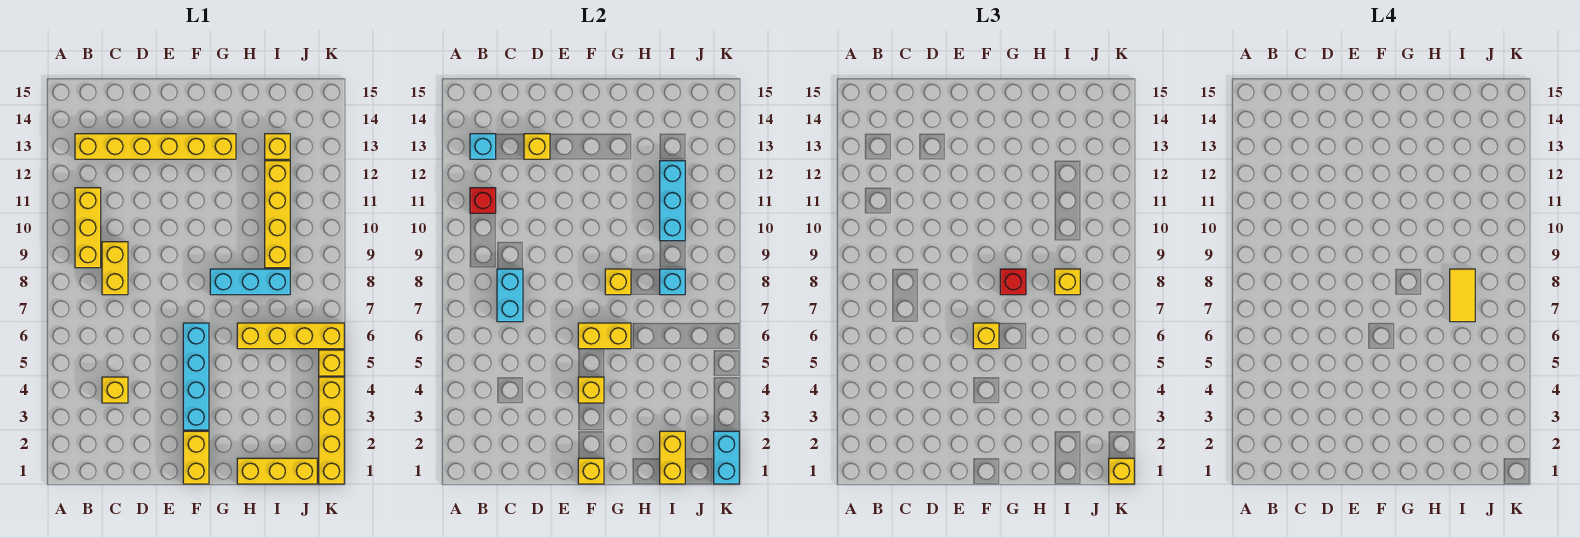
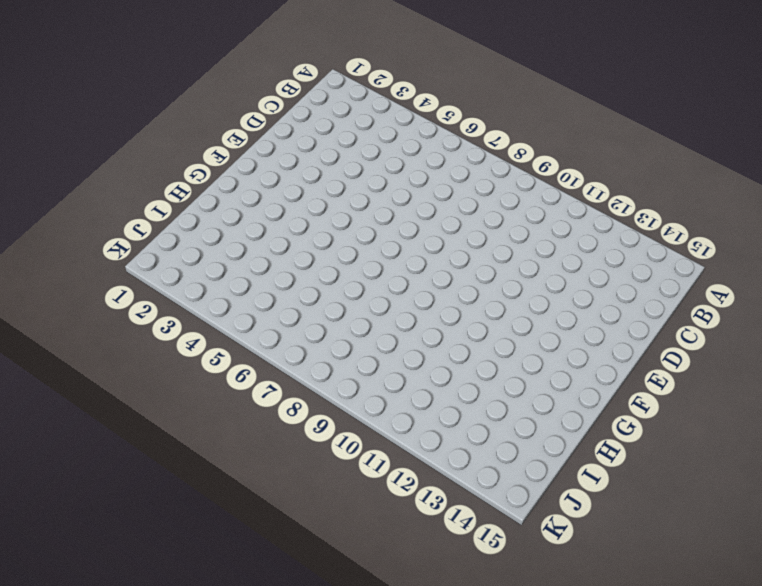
none -> yellow brick B9:B11 level 1
none -> yellow brick B13:G13 level 1
none -> yellow brick C4 level 1
none -> yellow brick C8:C9 level 1

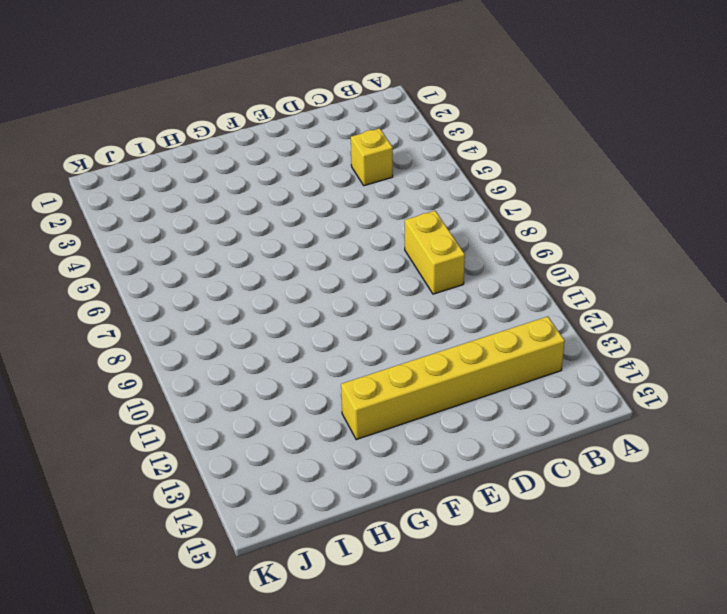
none -> yellow brick B9:B11 level 1
none -> yellow brick F1:F2 level 1
none -> cyan brick F3:F6 level 1
none -> cyan brick G8:I8 level 1

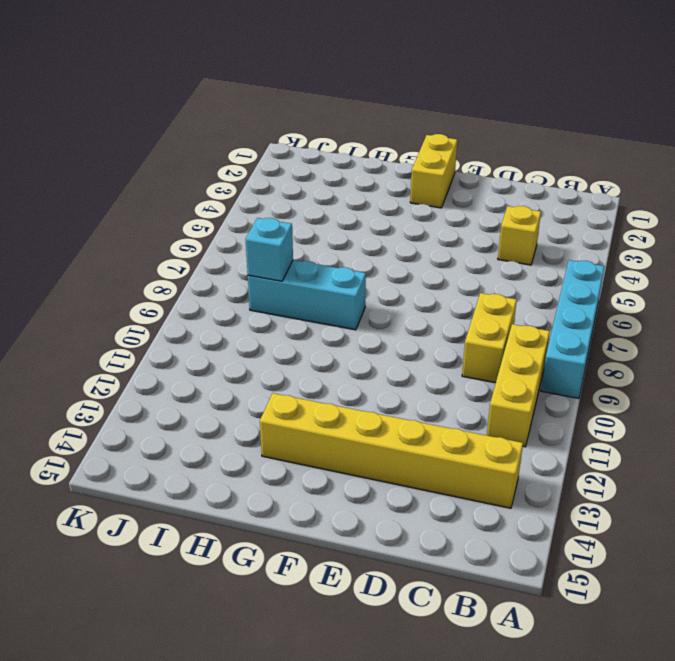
cyan brick A6:A9 level 1 -> cyan brick F3:F6 level 1
none -> yellow brick H1:J1 level 1
none -> yellow brick H6:K6 level 1
none -> yellow brick I9:I12 level 1
none -> yellow brick I13 level 1

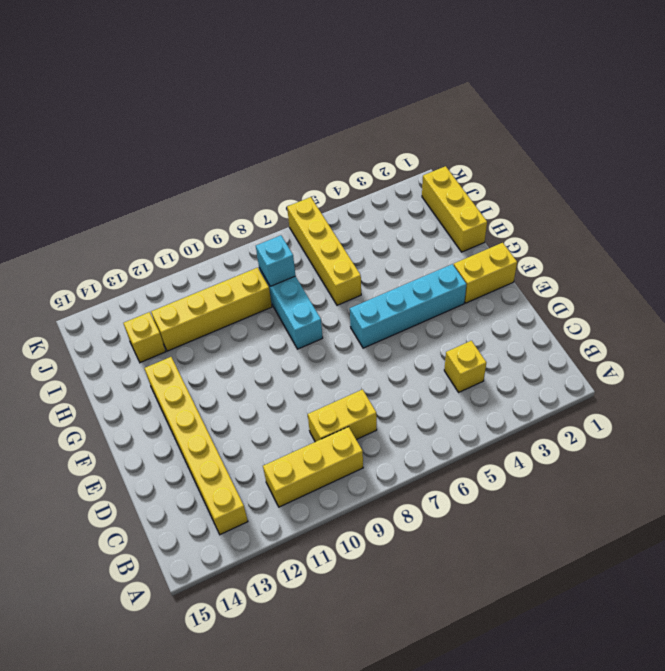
none -> yellow brick K1:K4 level 1
none -> yellow brick K5 level 1
none -> red brick B11 level 2
none -> cyan brick B13 level 2

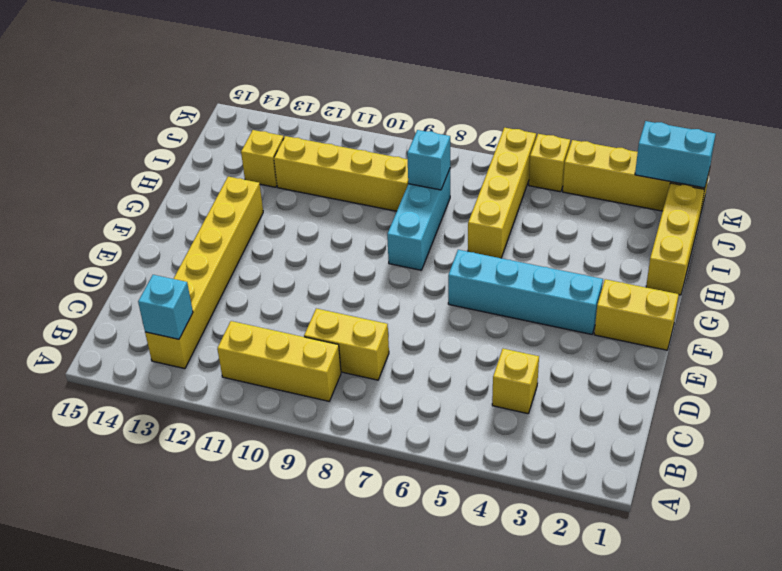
none -> red brick B11 level 2
none -> cyan brick C7:C8 level 2
none -> yellow brick D13 level 2
none -> yellow brick F1 level 2

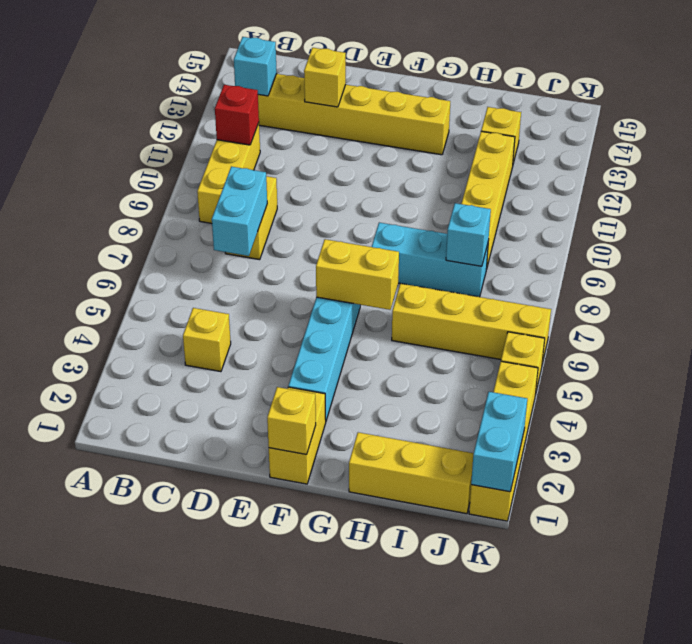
none -> yellow brick F4 level 2
none -> yellow brick G8 level 2
none -> yellow brick I1:I2 level 2
none -> cyan brick I10:I12 level 2

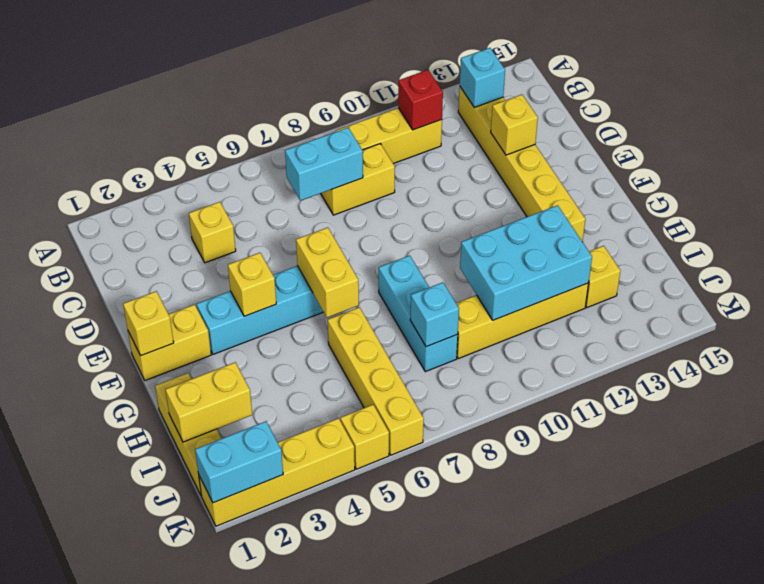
cyan brick H10:I12 level 2 -> cyan brick I10:I12 level 2
none -> yellow brick G8 level 2
none -> yellow brick F6 level 3
none -> red brick G8 level 3
none -> yellow brick I8 level 3

